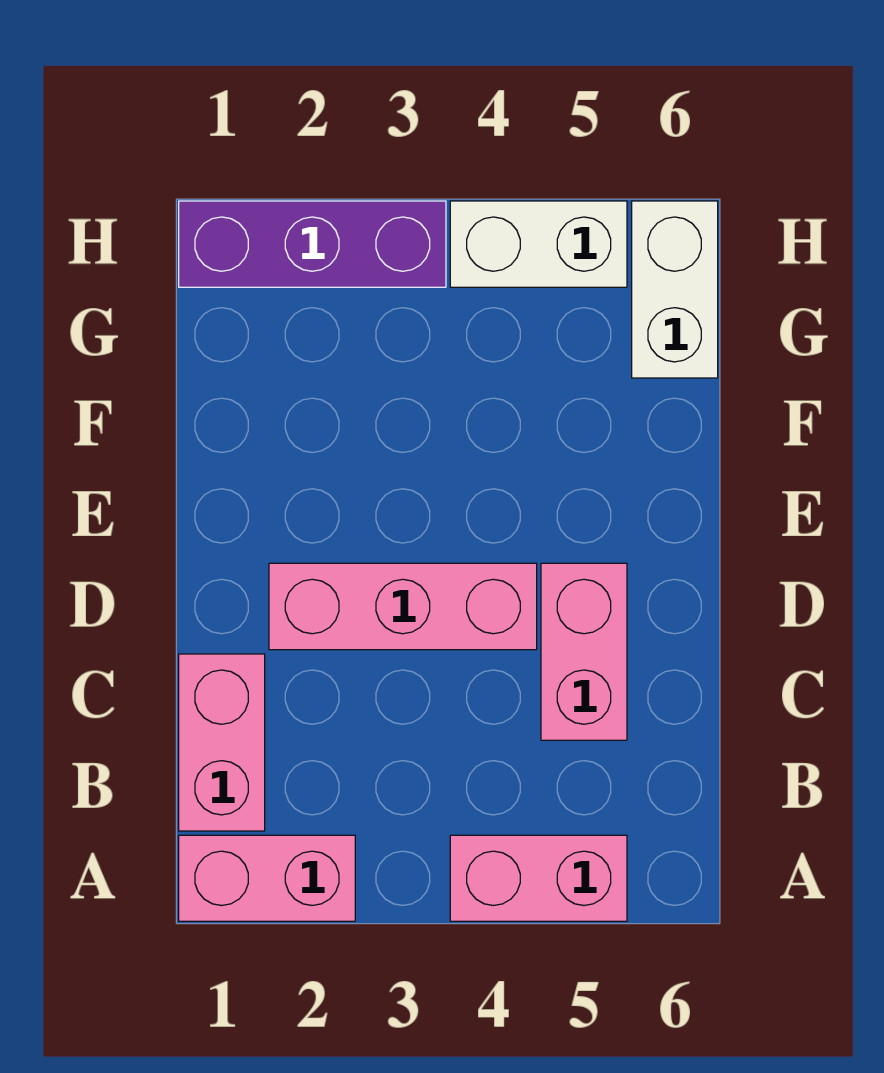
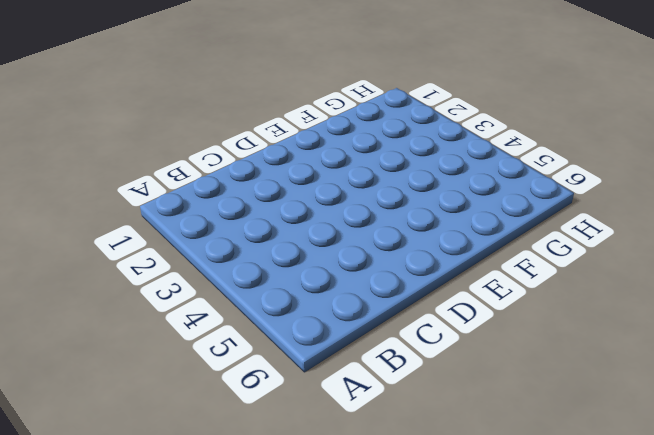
none -> pink brick A1:A2 level 1
none -> pink brick A4:A5 level 1

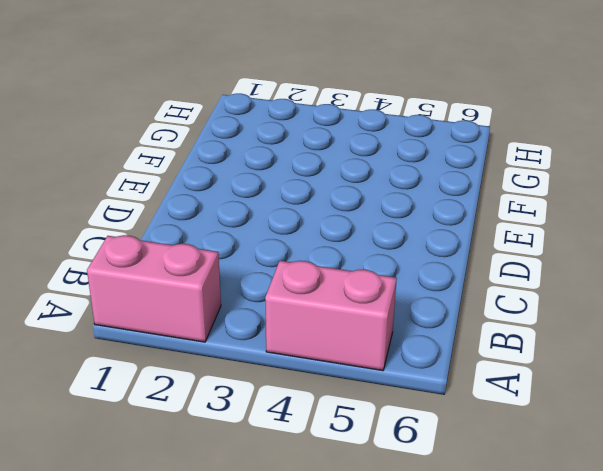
none -> pink brick B1:C1 level 1
none -> pink brick C5:D5 level 1

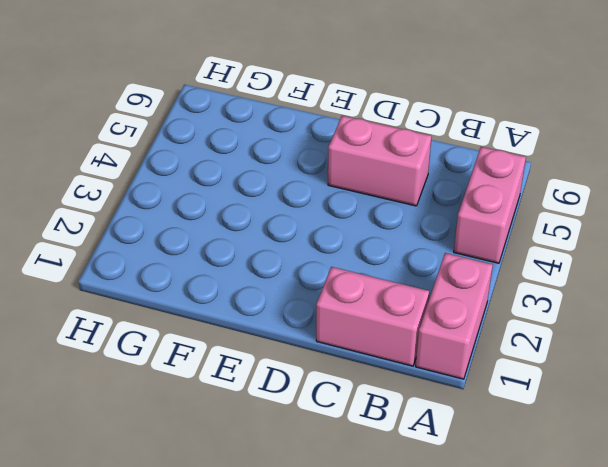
none -> pink brick D2:D4 level 1
none -> white brick G6:H6 level 1

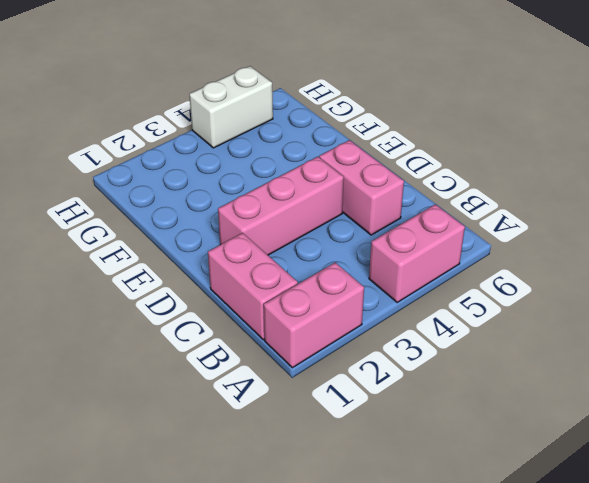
none -> white brick G6:H6 level 1
none -> purple brick H1:H3 level 1

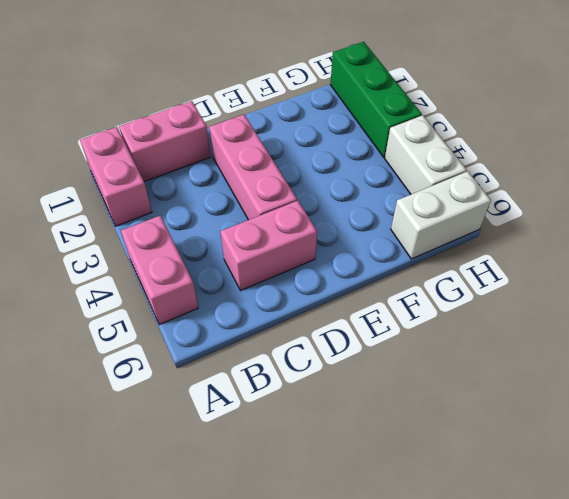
green brick H1:H3 level 1 -> purple brick H1:H3 level 1

